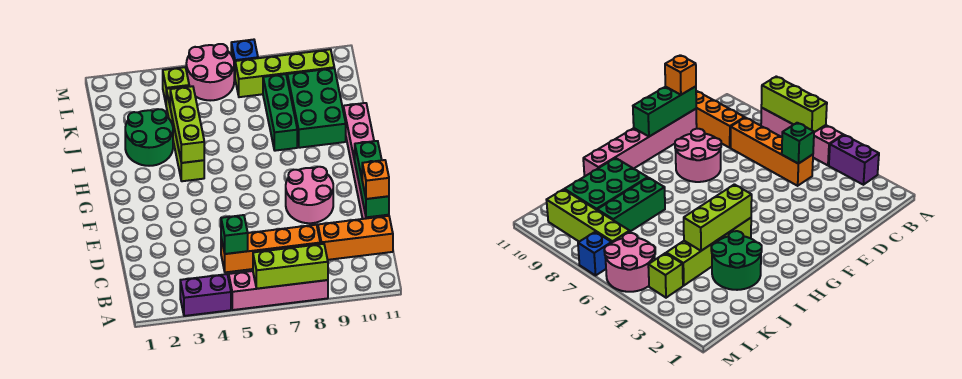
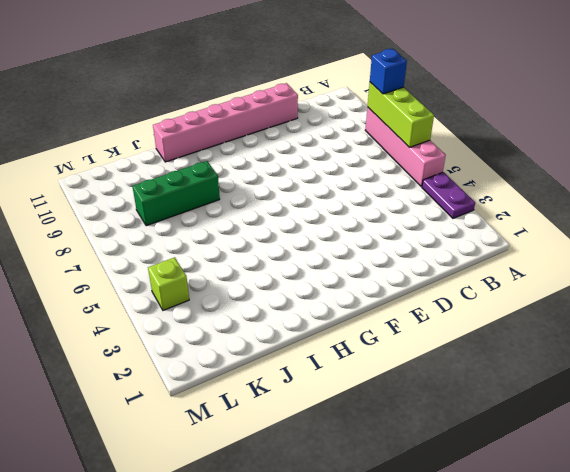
purple plate A3:A4 level 1 -> purple brick A3:A4 level 1
blue brick A8 level 3 -> blue brick M7 level 1
none -> orange brick C5:C8 level 1
none -> orange brick C9:C11 level 1
none -> pink round brick E8:F9 level 1

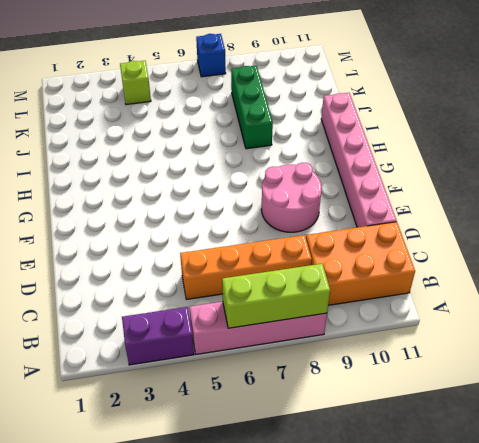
orange brick B9:C11 level 1 -> orange brick C9:C11 level 1
none -> lime brick H4:K4 level 1
none -> green round brick I2:J3 level 1
none -> green brick I9:K10 level 1

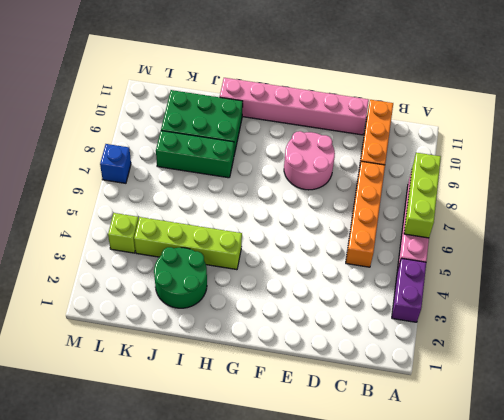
none -> pink round brick L5:M6 level 1
none -> lime brick L7:L10 level 1
none -> green brick C5 level 2

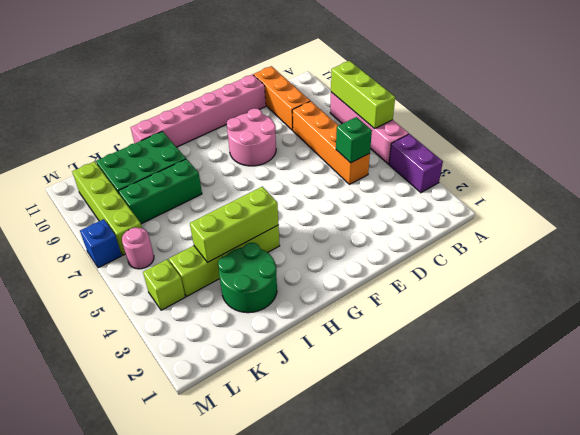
pink round brick L6 level 1 -> pink round brick L5:M6 level 1
none -> green brick D11:F11 level 2
none -> orange brick D11 level 3

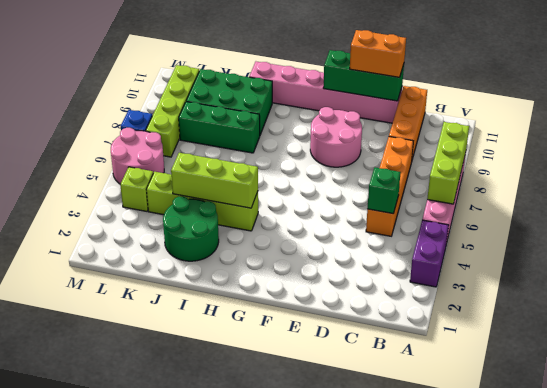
orange brick D11:E11 level 3 -> orange brick D11 level 3

